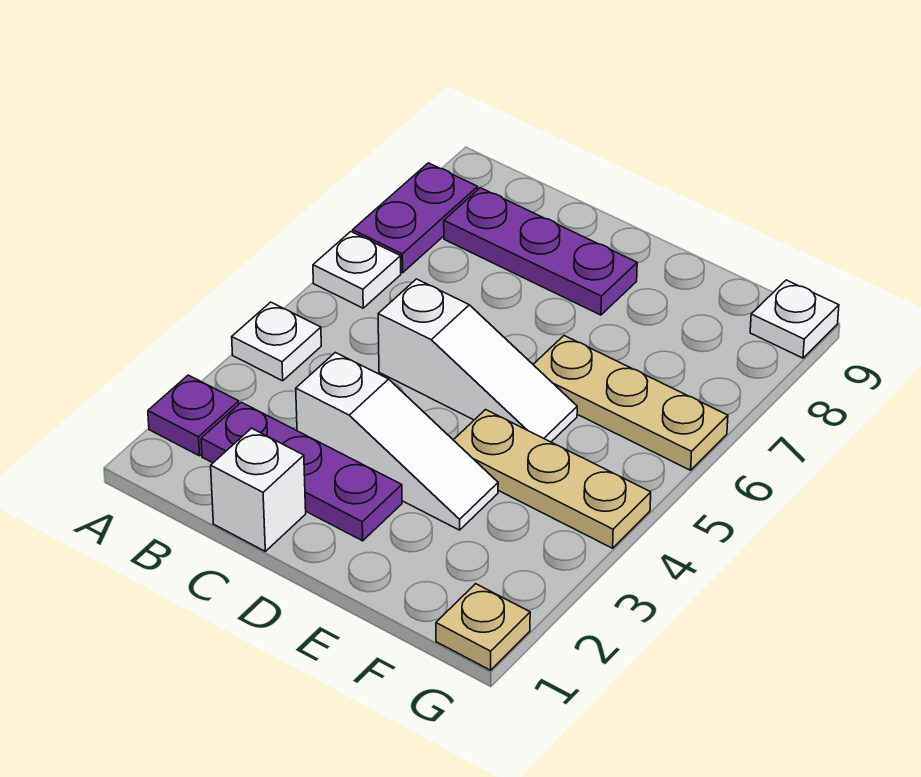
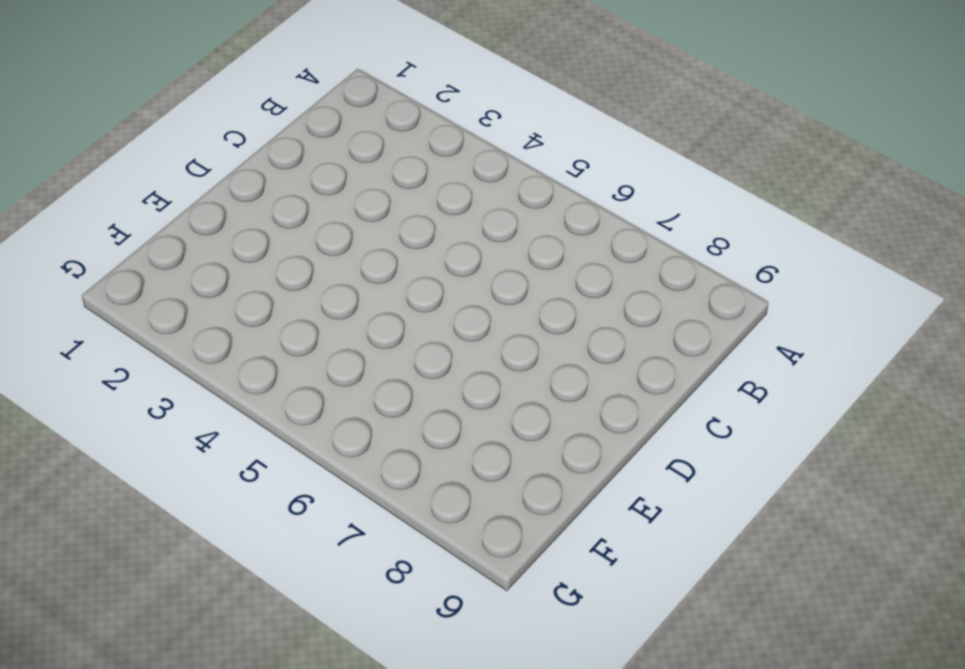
none -> purple plate A2 level 1
none -> white plate A4 level 1
none -> white plate A6 level 1

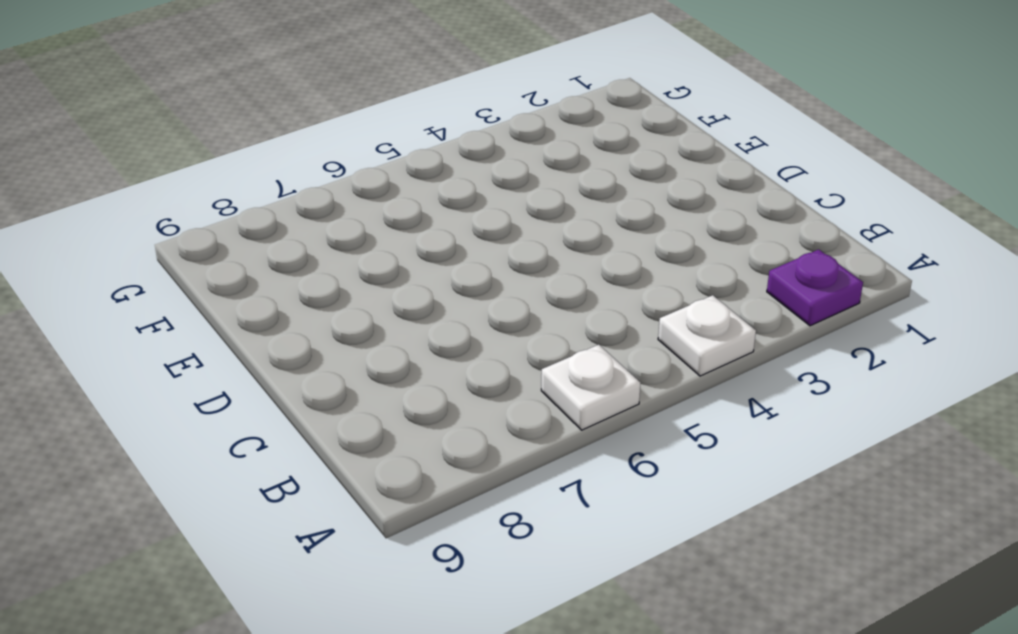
none -> purple plate A7:A8 level 1
none -> purple plate B2:D2 level 1
none -> purple plate B8:D8 level 1

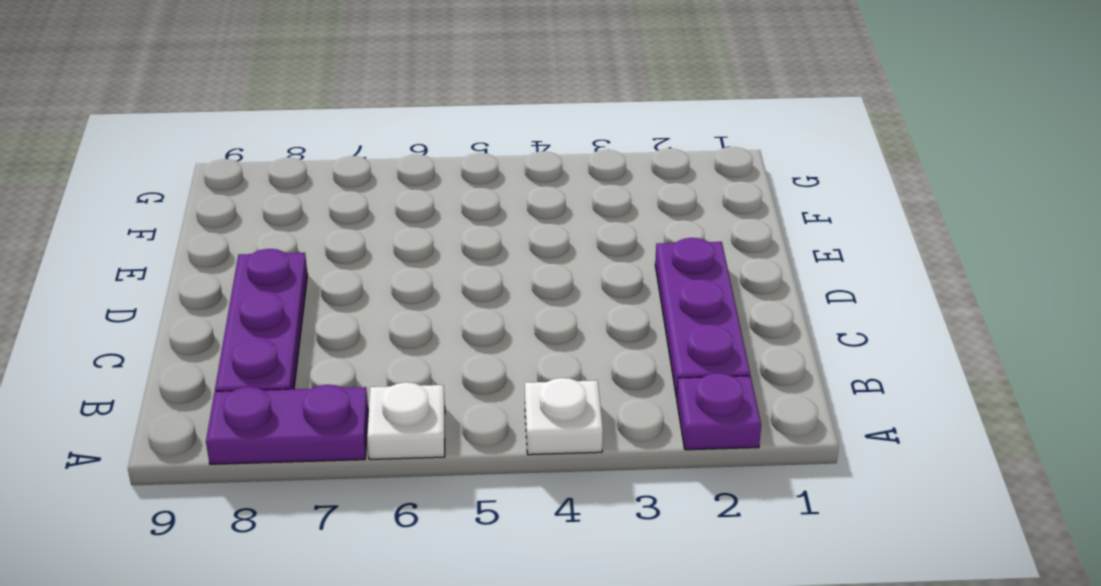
none -> white brick C1 level 1
none -> white slope C3:E3 level 1 top C
none -> white slope C5:E5 level 1 top C

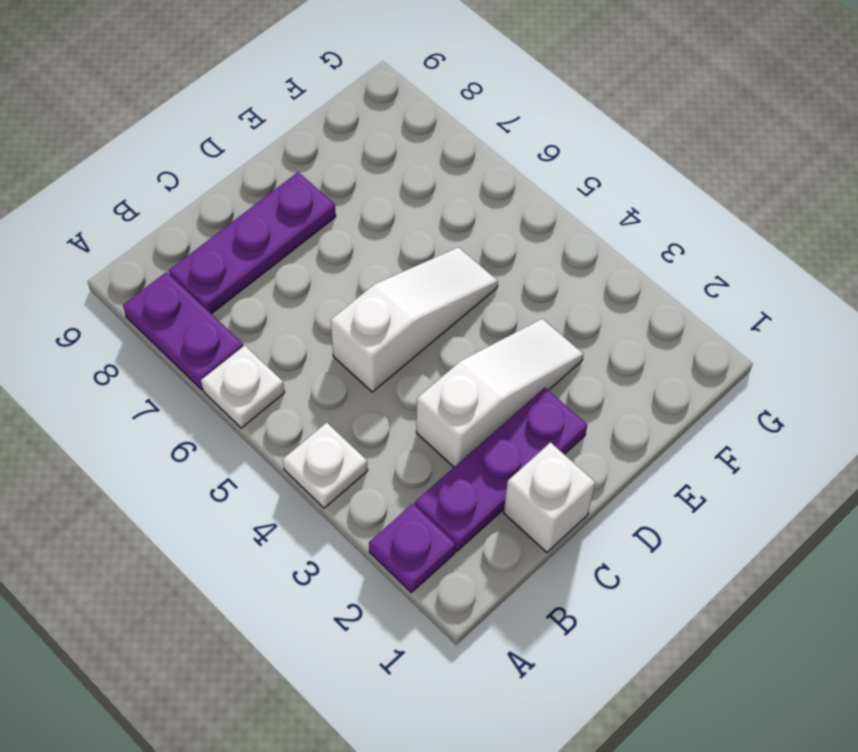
none -> tan plate E4:G4 level 1
none -> tan plate E6:G6 level 1
none -> tan plate G1 level 1

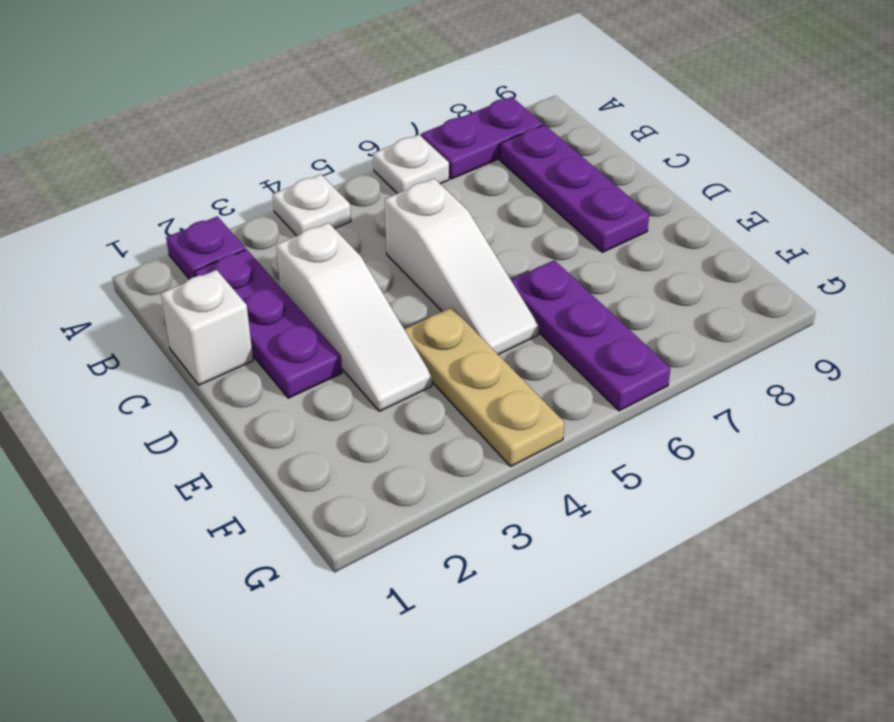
purple plate E6:G6 level 1 -> tan plate E6:G6 level 1
none -> tan plate G1 level 1
none -> white plate G9 level 1

